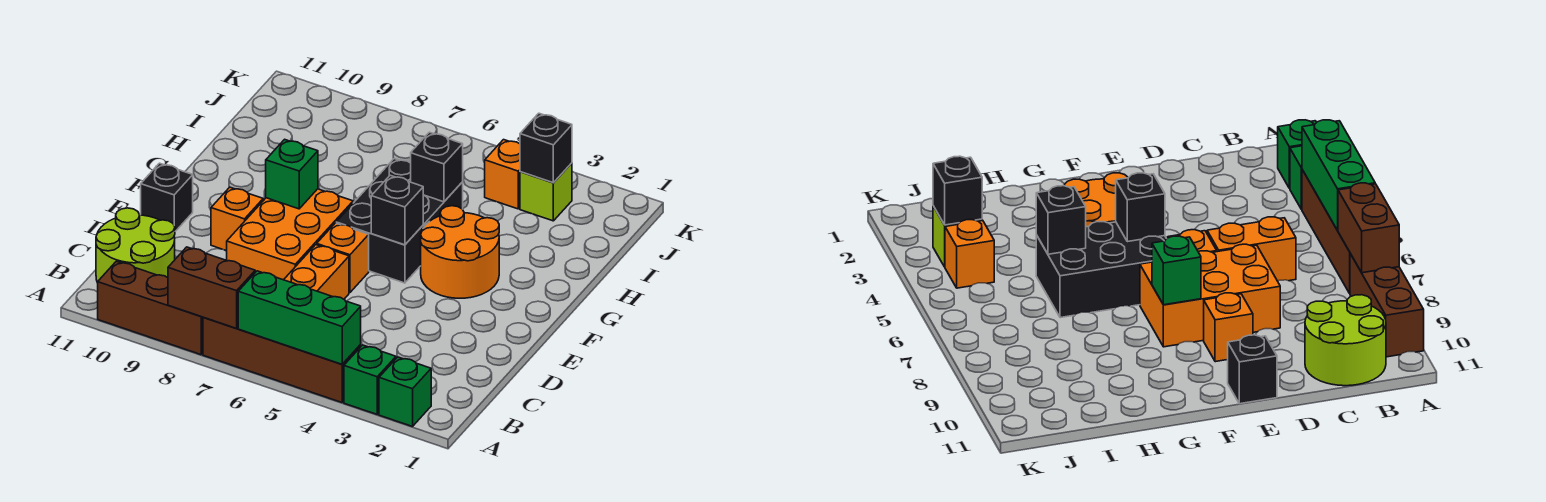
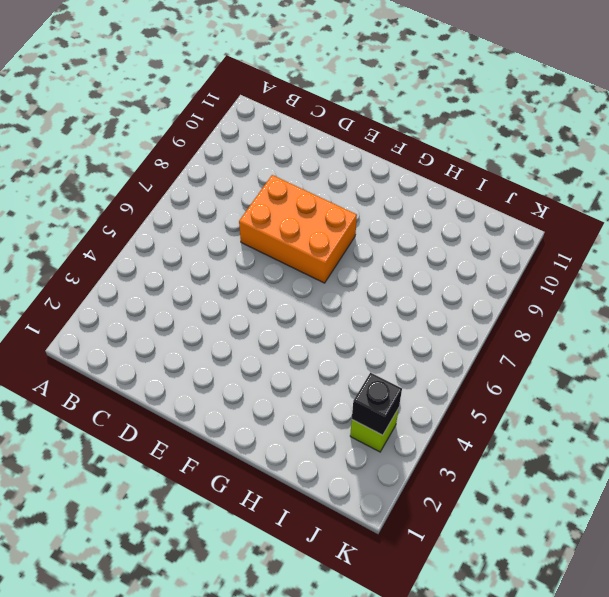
none -> green brick A2 level 1
none -> green brick A3 level 1
none -> brown brick A4:A7 level 1

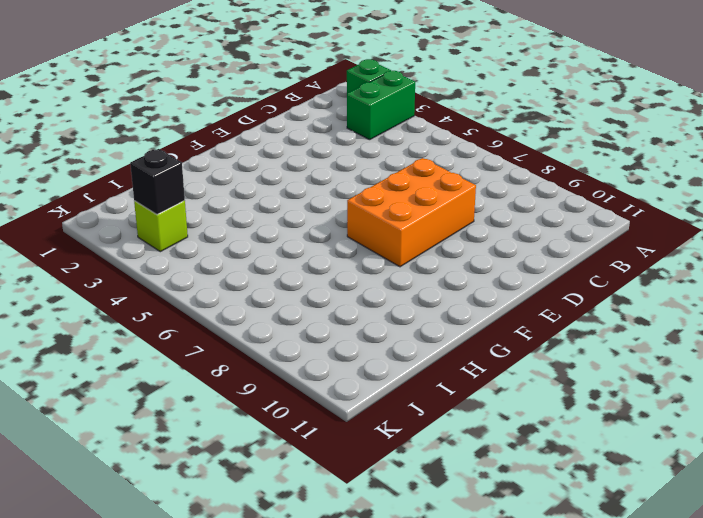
green brick A3:B3 level 1 -> green brick A3 level 1
none -> brown brick A4:A7 level 1
none -> brown brick A8:A10 level 1
none -> lime round brick B10:C11 level 1

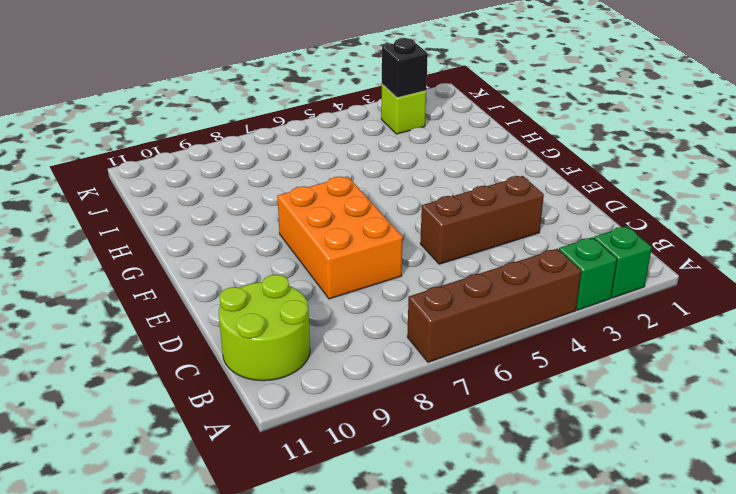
brown brick D3:D5 level 1 -> brown brick A8:A10 level 1
none -> orange brick C6:D6 level 1
none -> orange brick E6 level 1
none -> orange brick E9 level 1

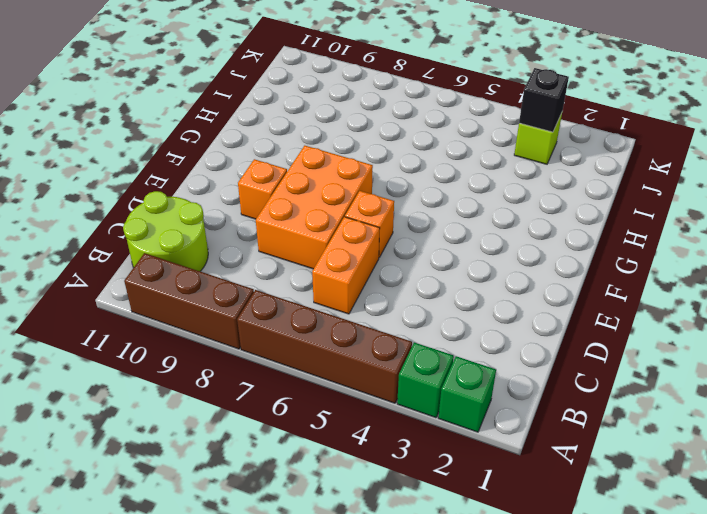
none -> black brick E11 level 1
none -> orange round brick F3:G4 level 1
none -> black brick F5:H6 level 1

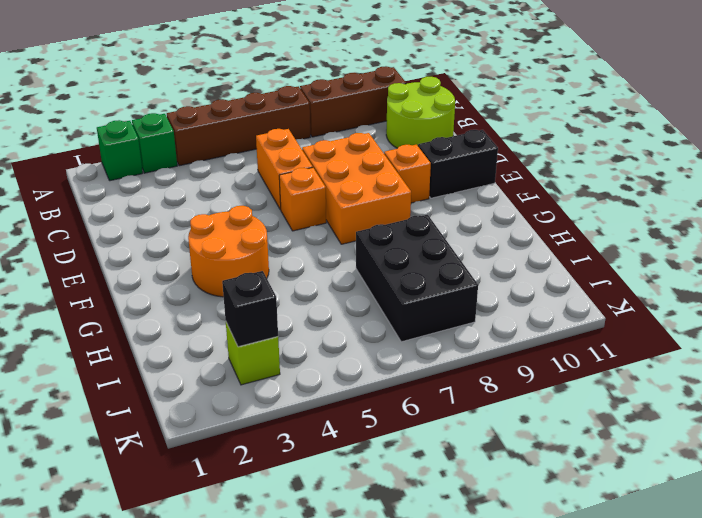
black brick E10:E11 level 1 -> black brick E11 level 1
black brick H7:J8 level 1 -> black brick F5:H6 level 1
none -> orange brick J4 level 1
none -> green brick A4:A6 level 2
none -> brown brick A7:A8 level 2

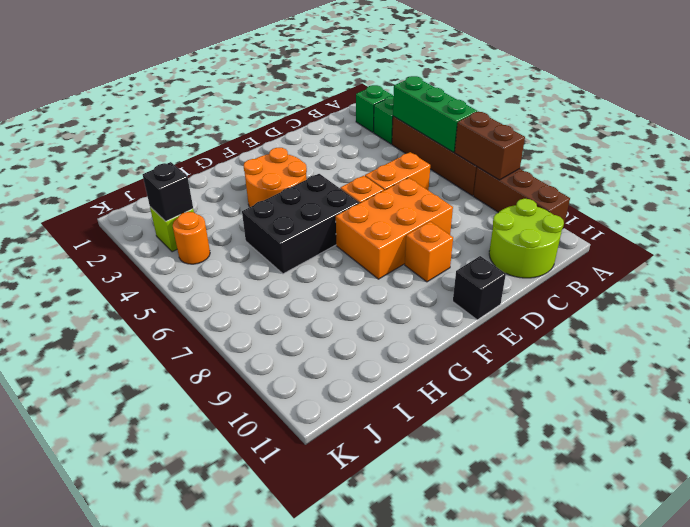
orange round brick J4 level 1 -> orange brick J4 level 1
none -> black brick F5 level 2
none -> green brick F8 level 2
none -> black brick H5 level 2

